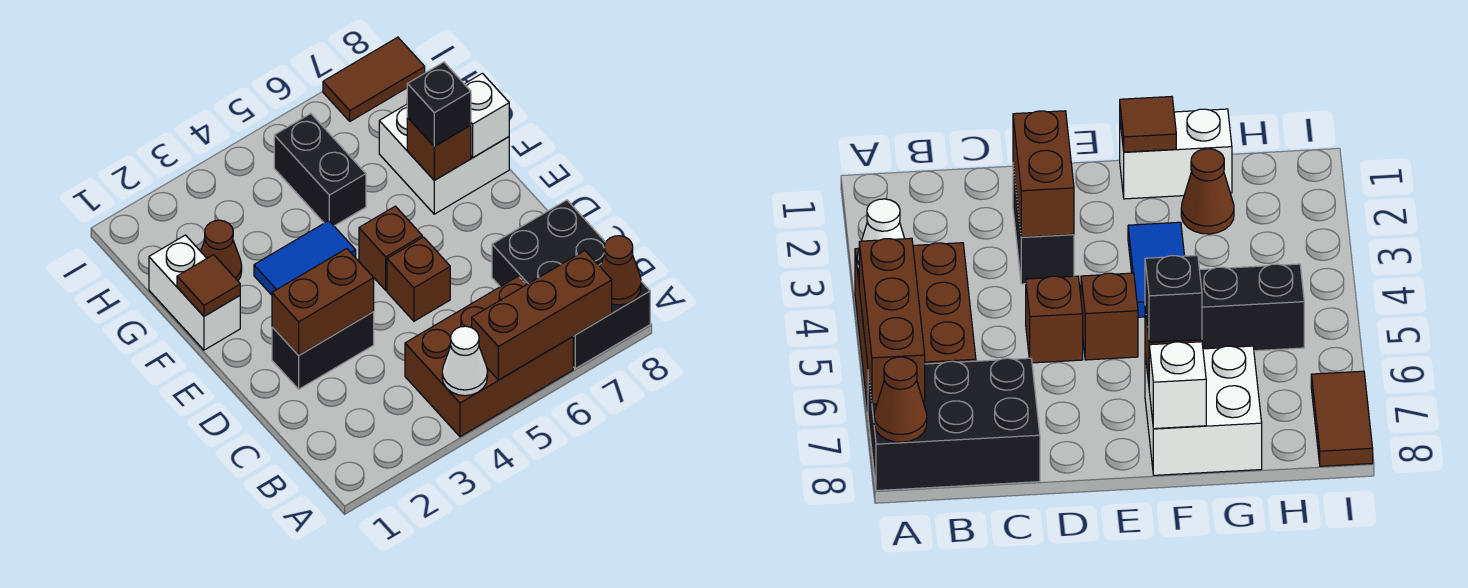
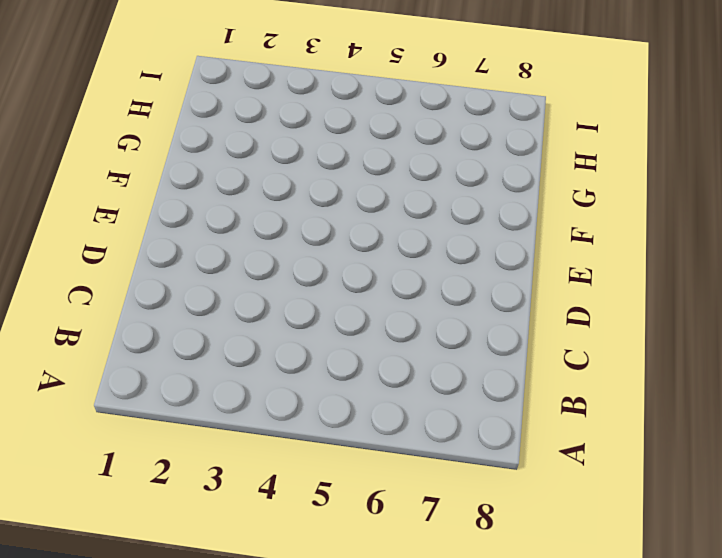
none -> brown brick A4:B6 level 1
none -> black brick A7:C8 level 1
none -> black brick D2:D3 level 1

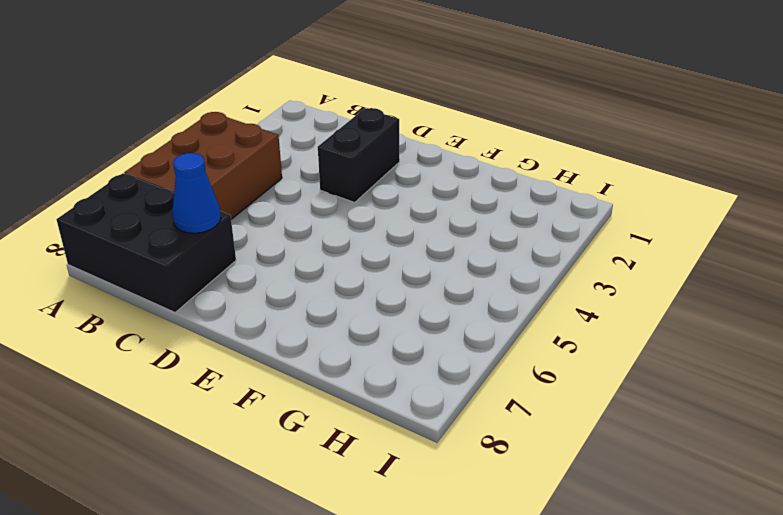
blue cone C7 level 2 -> none
none -> brown brick D5 level 1
none -> brown brick E5 level 1
none -> white brick F1:G1 level 1

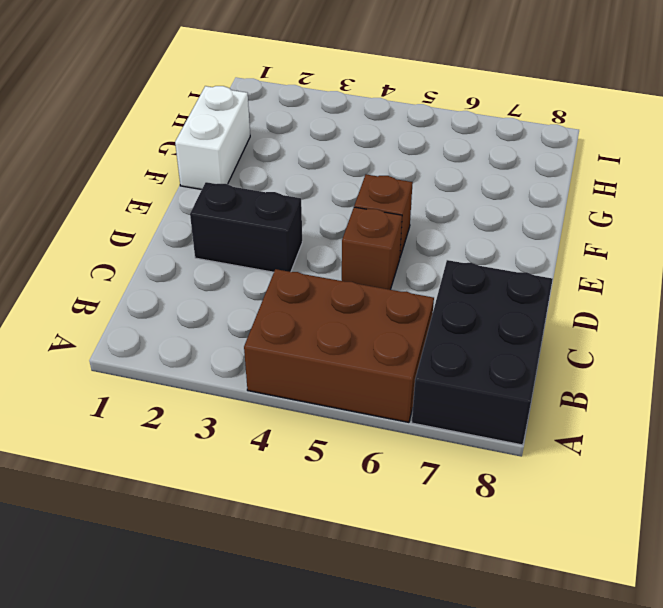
none -> blue tile F3:F4 level 1
none -> white brick F7:G8 level 1
none -> brown cone G2 level 1

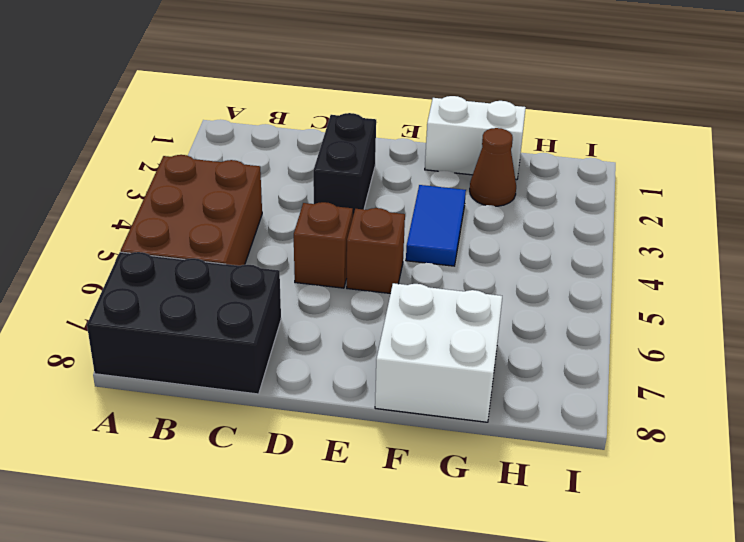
none -> black brick G5:H5 level 1
none -> brown tile I7:I8 level 1
none -> white cone A4 level 2

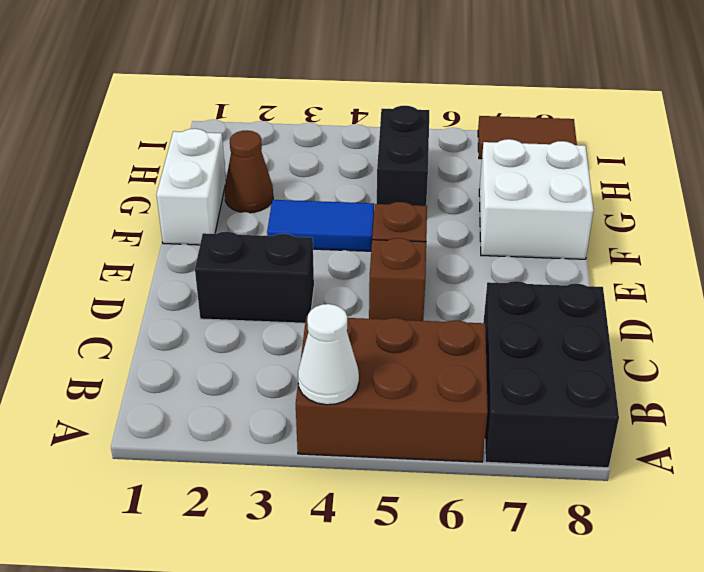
none -> brown brick A5:A7 level 2
none -> brown cone A8 level 2
none -> brown brick D2:D3 level 2

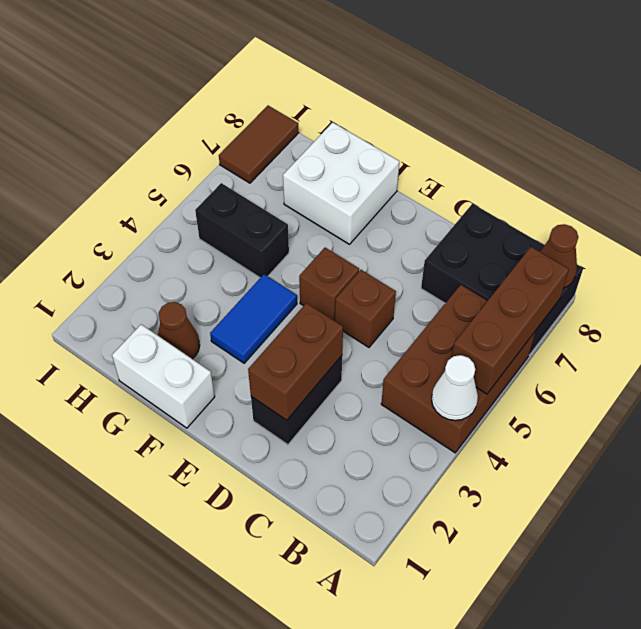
none -> brown tile F1 level 2
none -> brown brick F7 level 2
none -> white brick F8 level 2

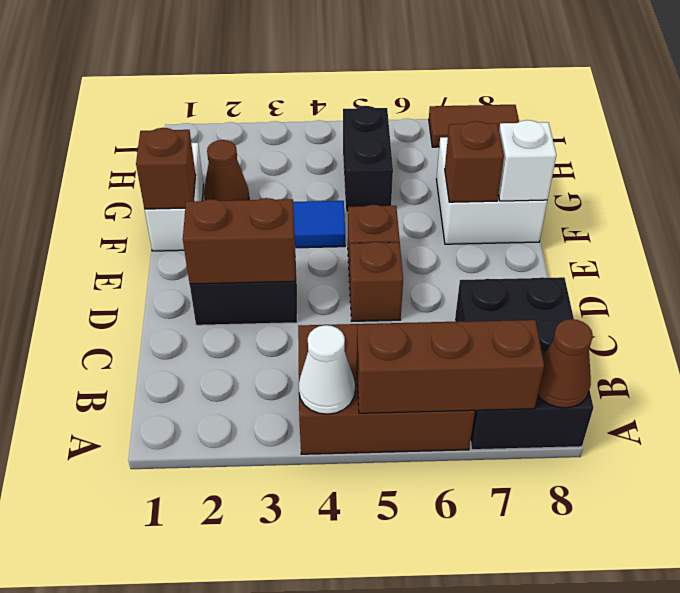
brown brick F1 level 2 -> brown tile F1 level 2
none -> black brick F7 level 3

